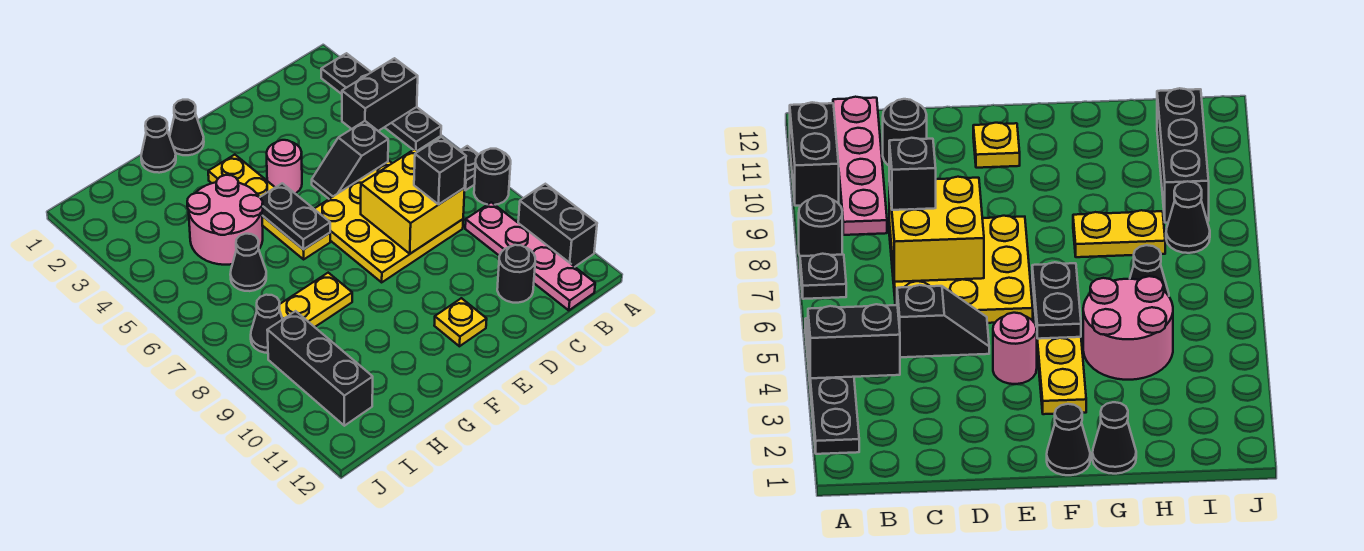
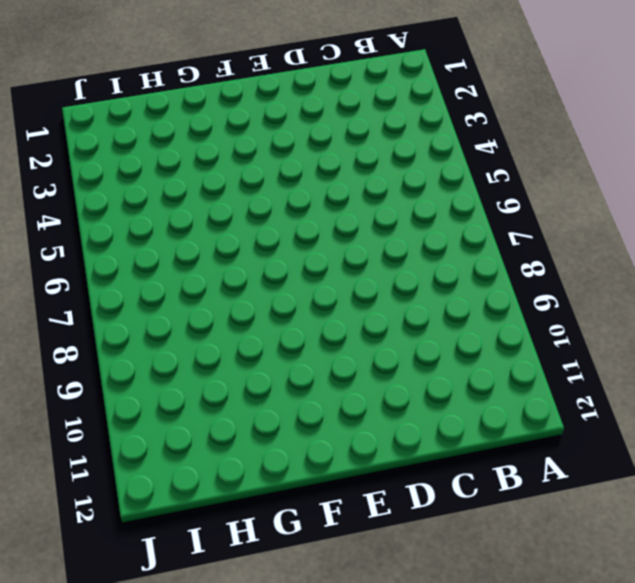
none -> black plate A2:A5 level 1
none -> black plate A7 level 1
none -> black round brick A8 level 1

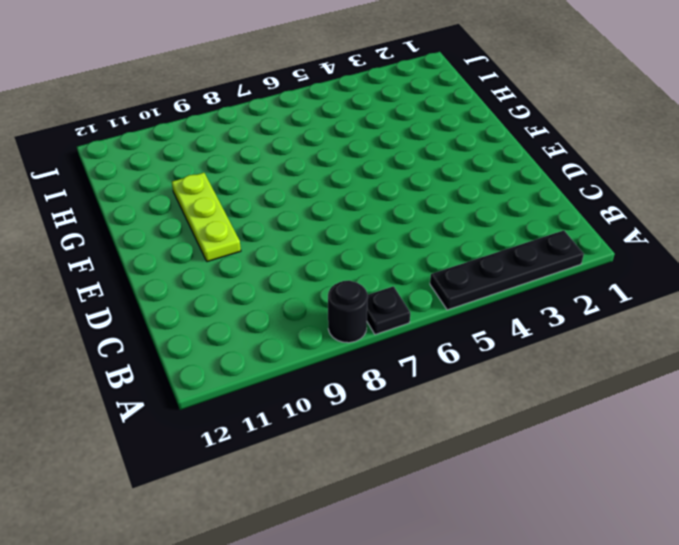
lime plate E10:G10 level 1 -> none
none -> black brick A10:A11 level 1
none -> pink plate B9:B12 level 1
none -> black slope C5:D5 level 1 top C

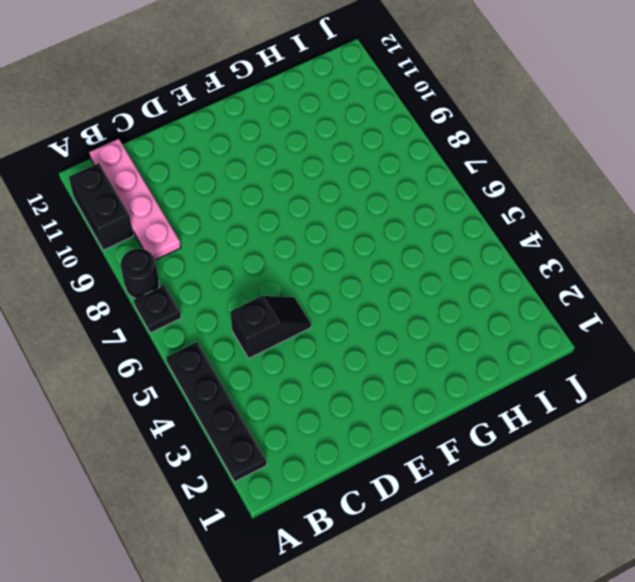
none -> yellow plate C6:E8 level 1
none -> black round brick C11 level 1
none -> pink round brick E4 level 1

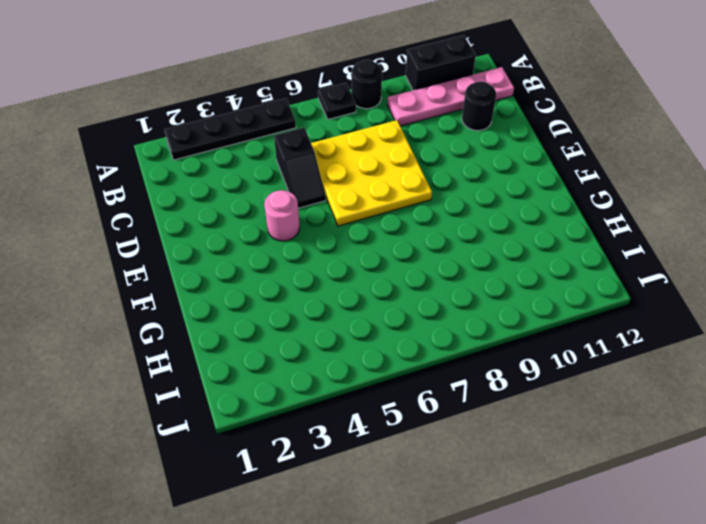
none -> yellow plate E11 level 1
none -> black cone F1 level 1
none -> yellow plate F3:F6 level 1

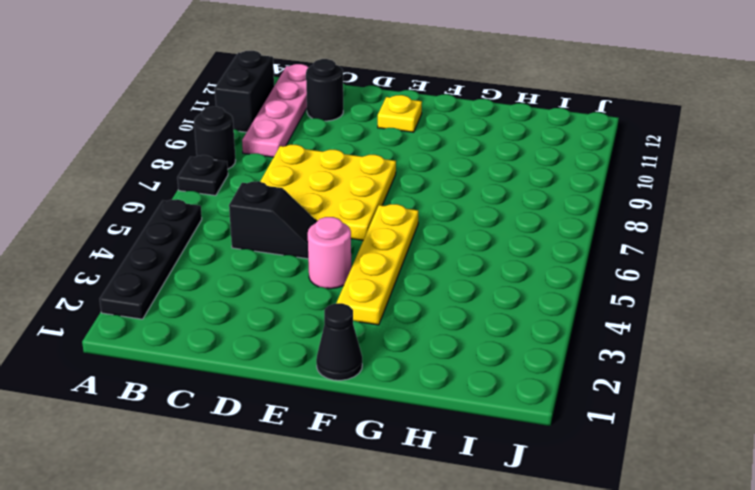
none -> black cone G1 level 1
none -> pink round brick G4:H5 level 1
none -> yellow plate G8:H8 level 1

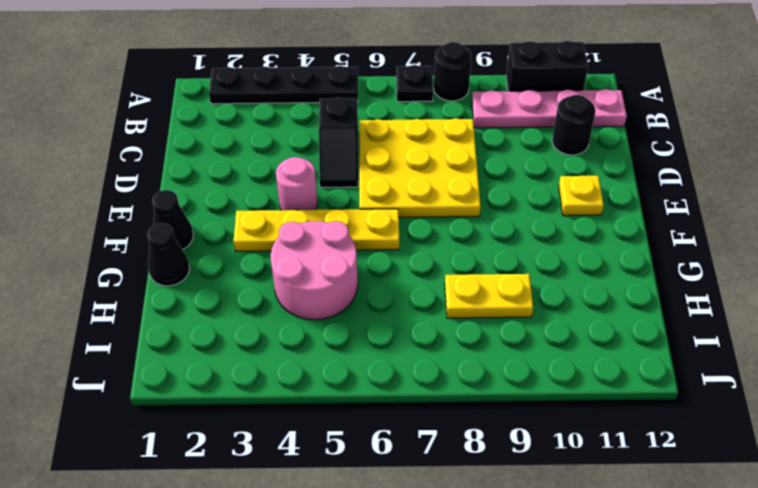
yellow plate H8:H9 level 1 -> yellow plate G8:H8 level 1
none -> black cone H6 level 1
none -> black cone I8 level 1
none -> black brick I9:I11 level 1

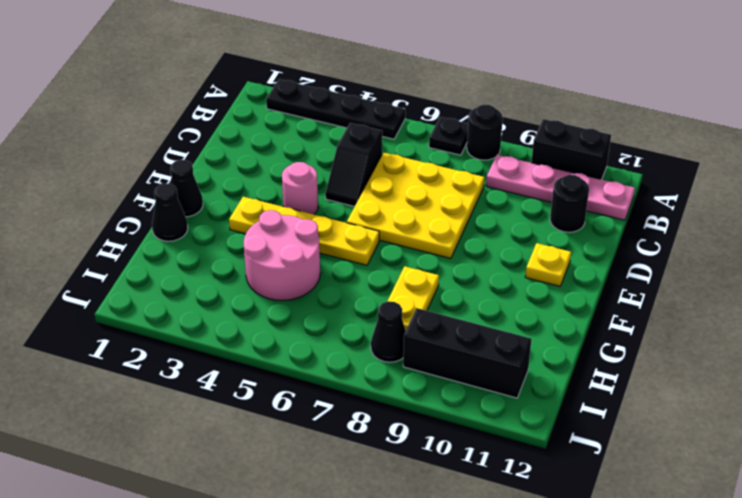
none -> black cone H6 level 1
none -> black brick A4:B4 level 2
none -> yellow brick C7:D8 level 2

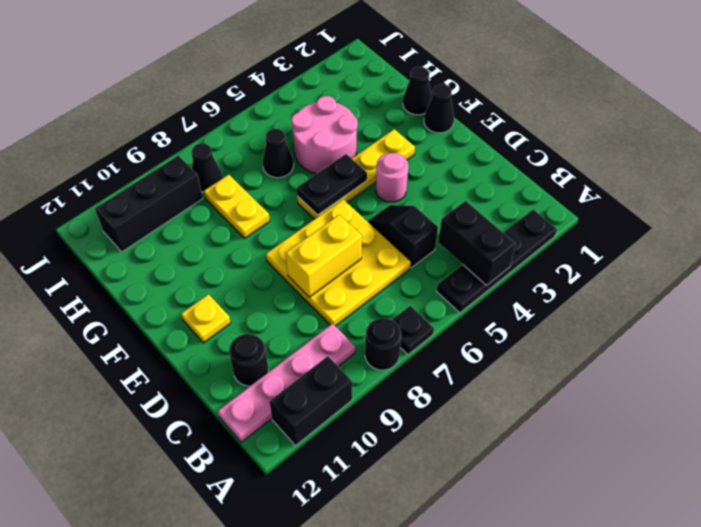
yellow brick D7:D8 level 2 -> yellow brick C7:D8 level 2
none -> black brick C8 level 3

